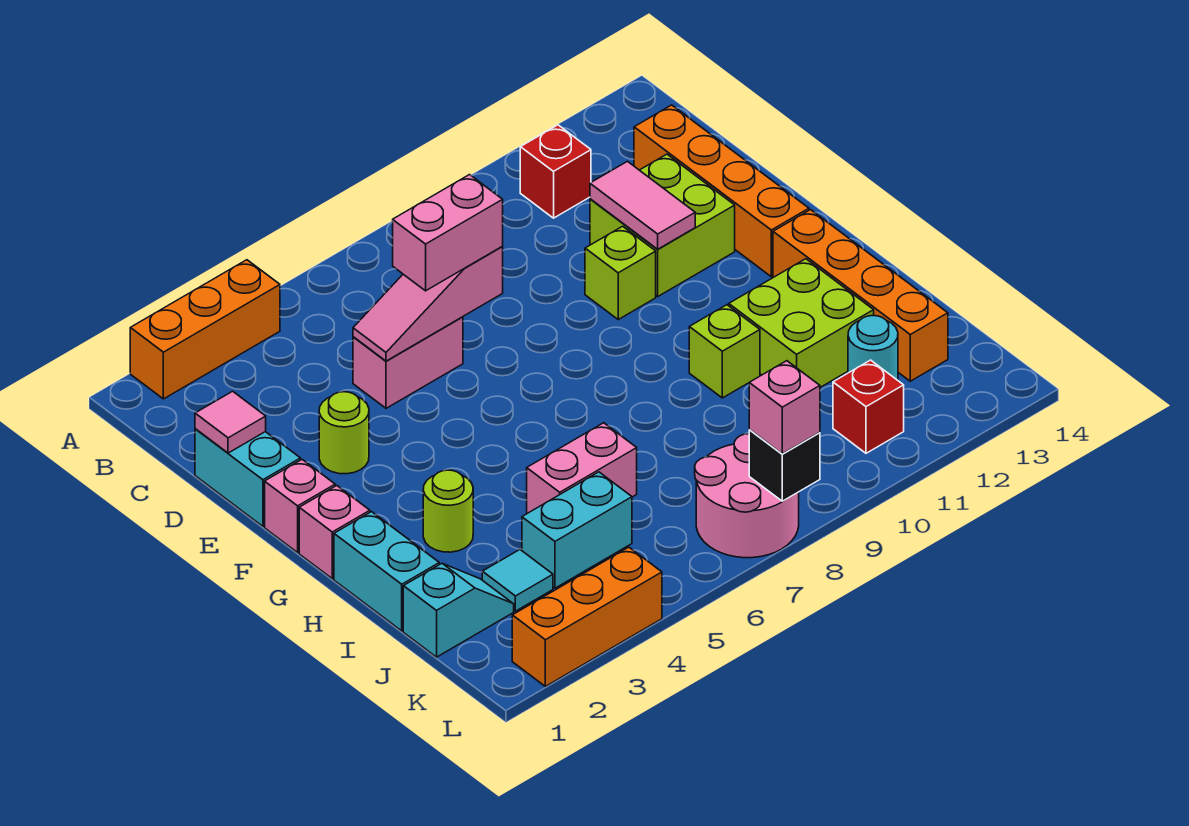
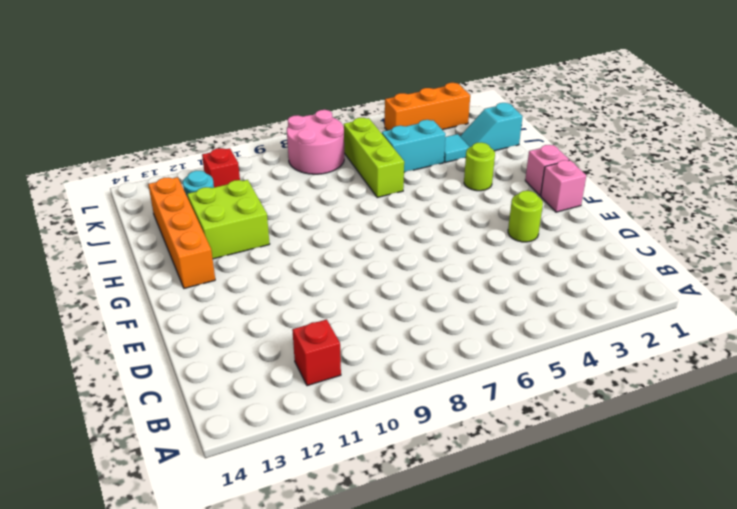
lime brick I6:K6 level 1 -> pink brick I5:I6 level 1
none -> orange brick A2:A4 level 1
none -> orange brick C13:F13 level 1
none -> cyan brick D1:E1 level 1

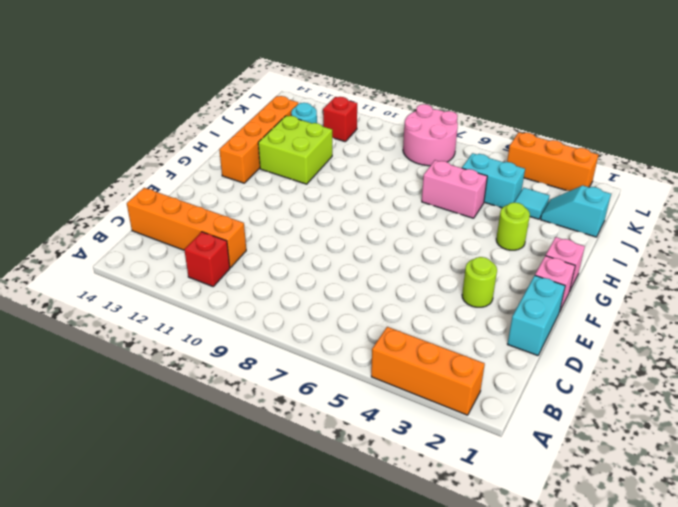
orange brick C11:C14 level 1 -> orange brick C13:F13 level 1
none -> pink brick D5:D6 level 1
none -> lime brick D11:E12 level 1
none -> lime brick E10 level 1

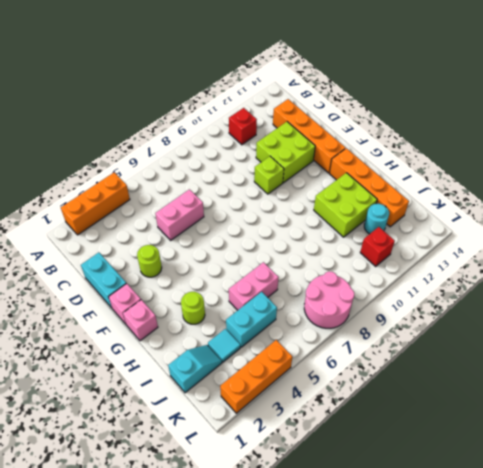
none -> cyan brick H1:I1 level 1
none -> lime brick H10 level 1
none -> pink tile D1 level 2

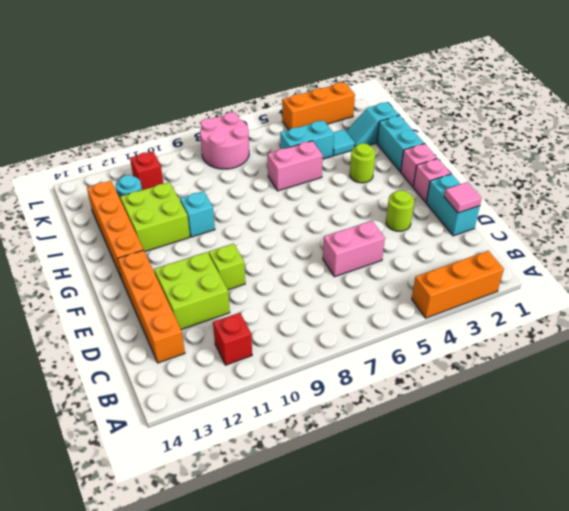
cyan brick H10 level 1 -> lime brick H10 level 1
none -> pink slope D5:D7 level 2 top 7
none -> pink tile D11:E11 level 2
none -> black brick L8 level 2

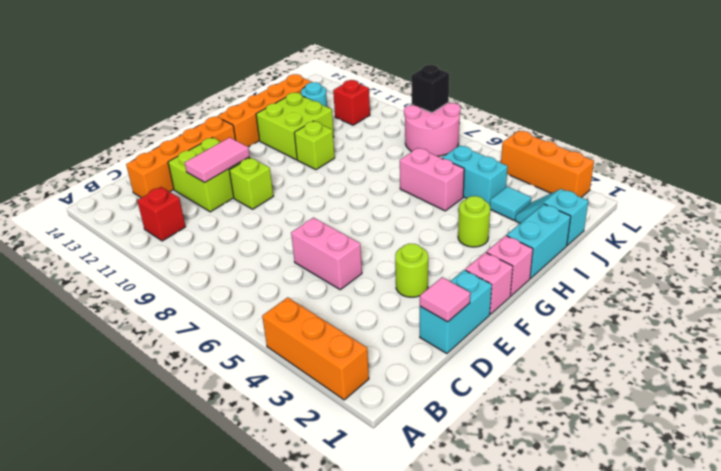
none -> pink slope D5:D7 level 2 top 7
none -> pink brick D6:D7 level 3
none -> pink brick L8 level 3

